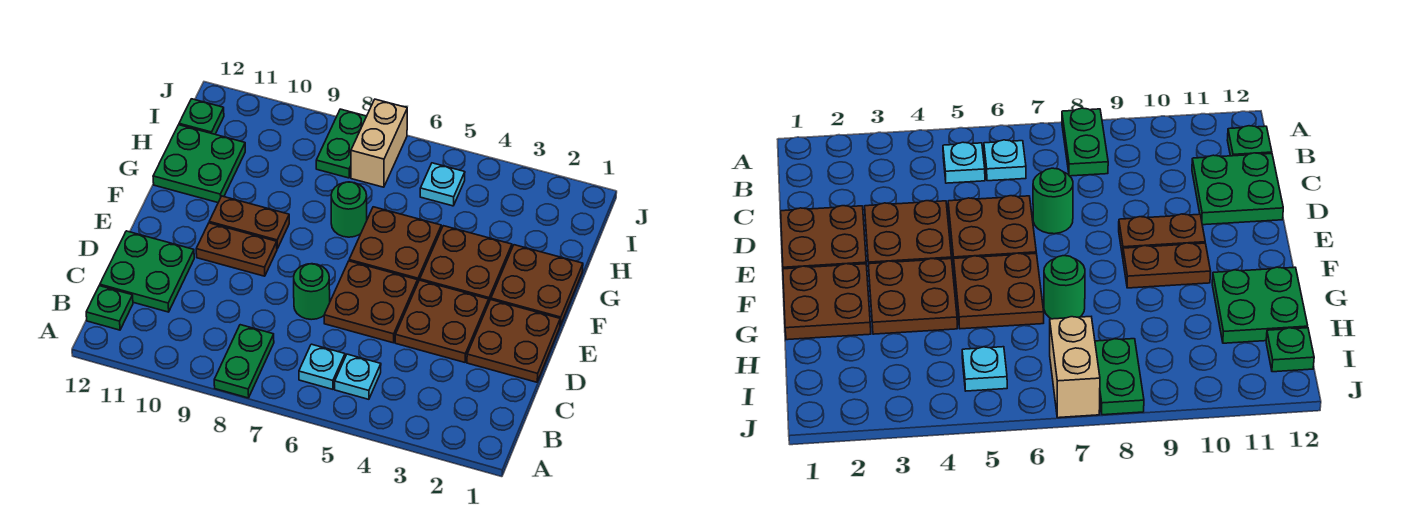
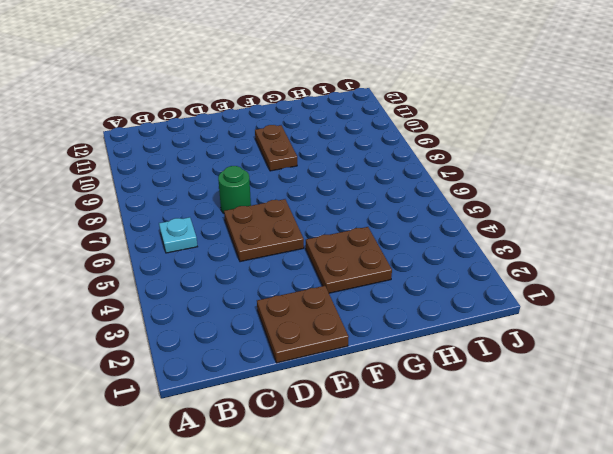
none -> green plate A8:B8 level 1
none -> cyan plate B5 level 1
none -> green plate B12 level 1

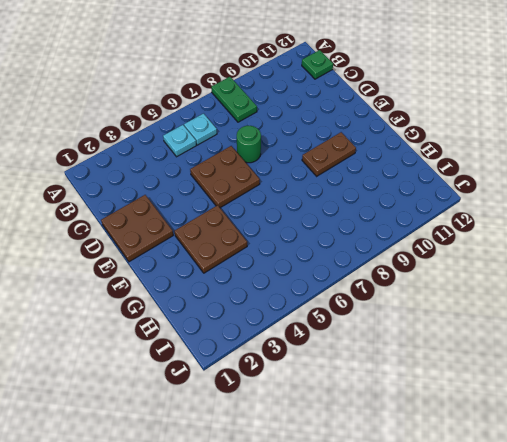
none -> green plate C11:D12 level 1
none -> brown plate D3:E4 level 1
none -> brown plate E9:E10 level 1

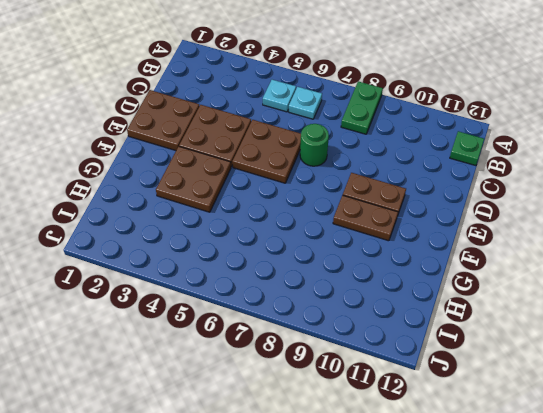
none -> green plate C11:D12 level 1
none -> brown plate F1:G2 level 1
none -> brown plate F5:G6 level 1

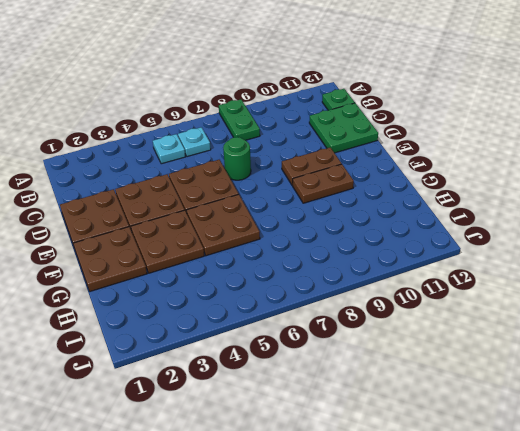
none -> green round brick G7 level 1
none -> green plate G11:H12 level 1
none -> cyan plate I5 level 1

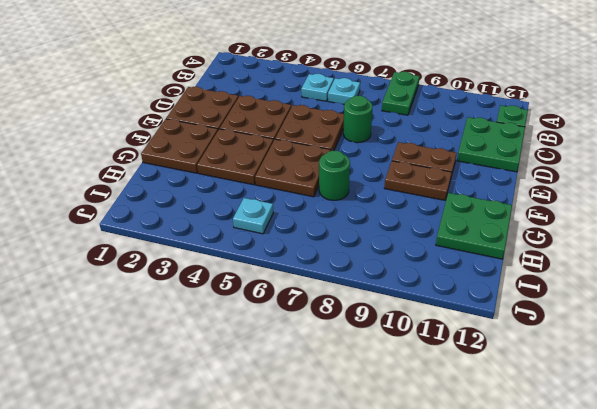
none -> tan brick I7:J7 level 1
none -> green plate I8:J8 level 1
none -> green plate I12 level 1

